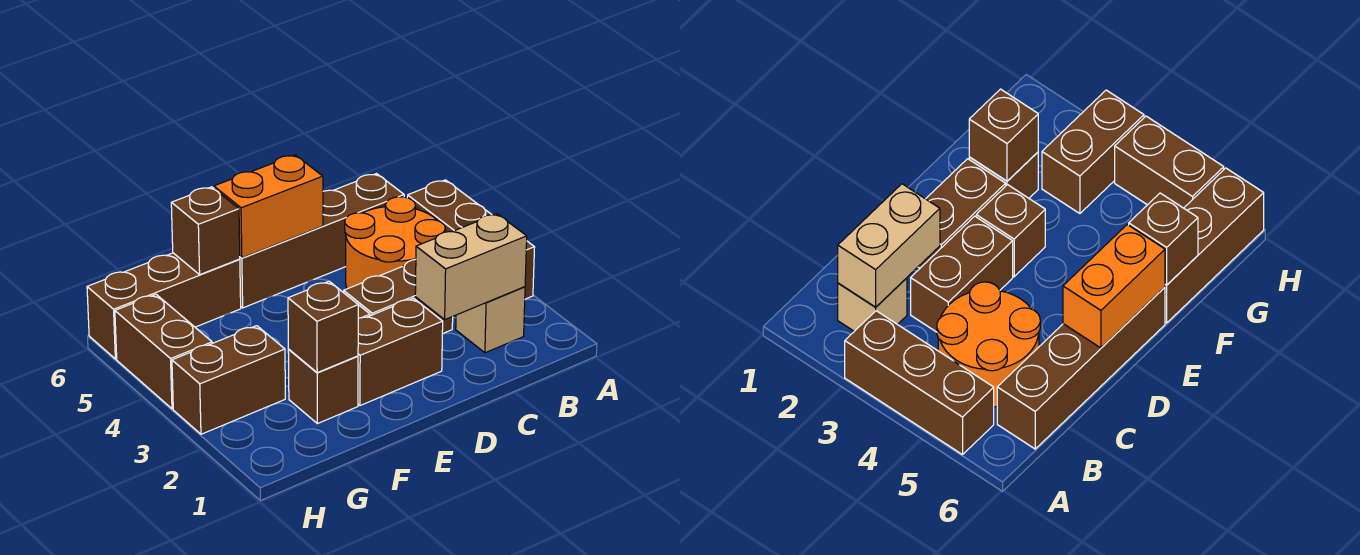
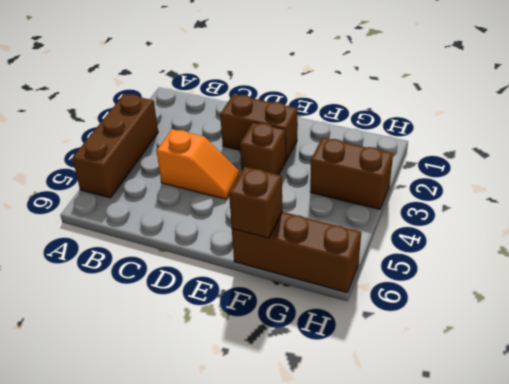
orange slope C4:D4 level 1 top C -> orange round brick B4:C5 level 1
none -> tan brick B2 level 1
none -> brown brick B6:E6 level 1
none -> brown brick C3:D3 level 1

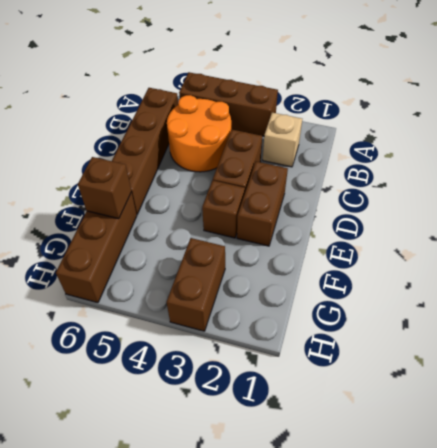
none -> brown brick F2 level 1
none -> brown brick H4:H5 level 1
none -> tan brick B2:C2 level 2

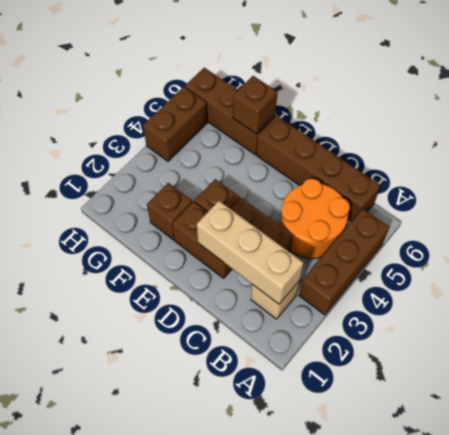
tan brick B2:D2 level 2 -> tan brick B2:C2 level 2
none -> brown brick G3:H3 level 1
none -> orange brick D6:E6 level 2
none -> brown brick F2 level 2

